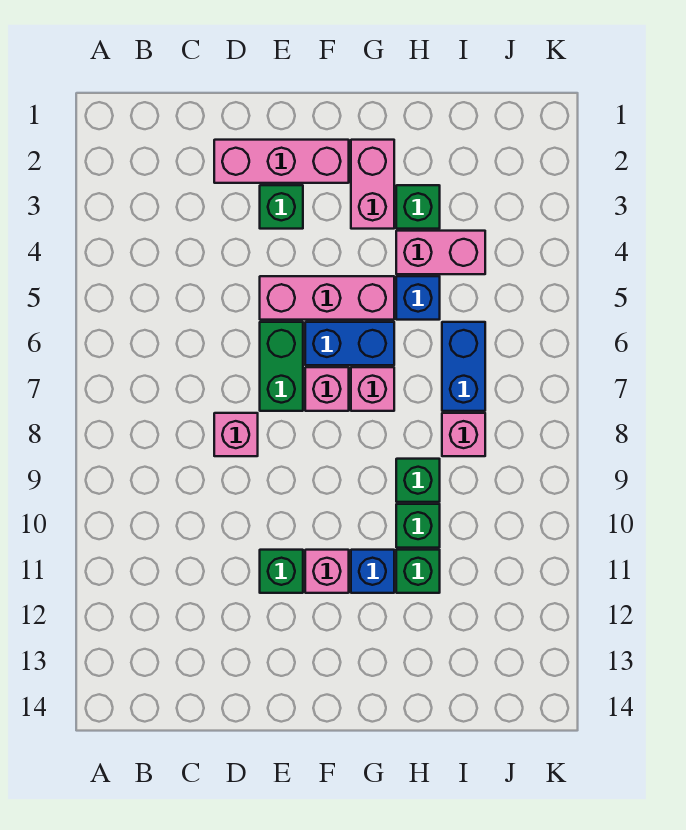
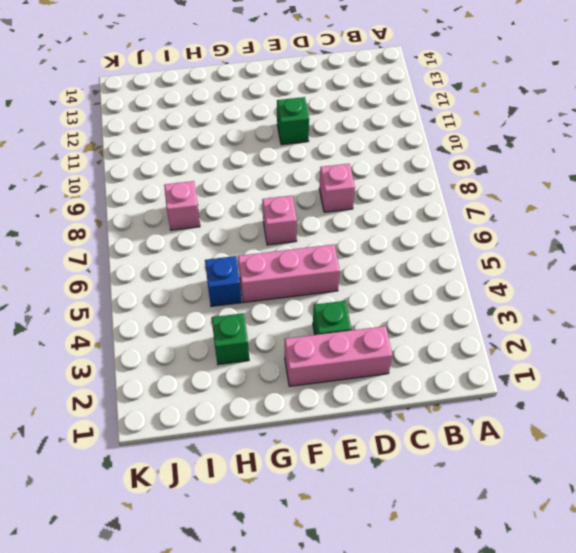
none -> green brick E6:E7 level 1
none -> blue brick F6:G6 level 1
none -> pink brick F11 level 1

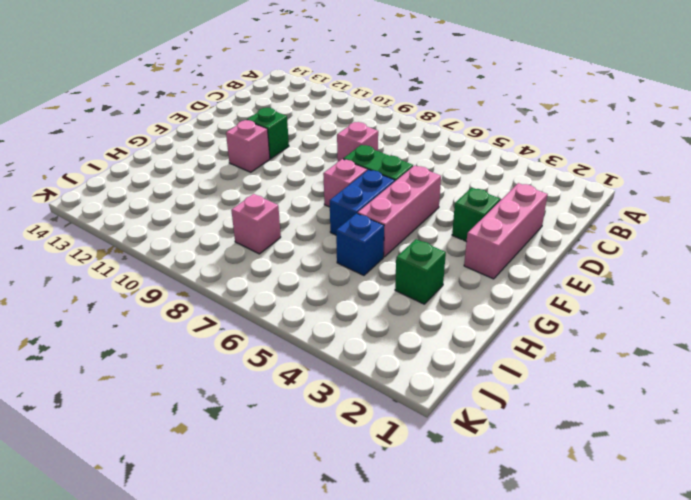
none -> pink brick G2:G3 level 1
none -> pink brick G7 level 1
none -> blue brick G11 level 1

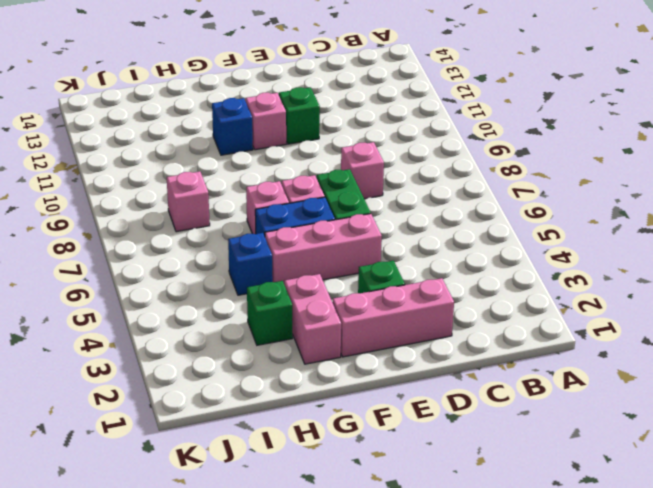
none -> pink brick H4:I4 level 1
none -> green brick H9 level 1
none -> green brick H10 level 1

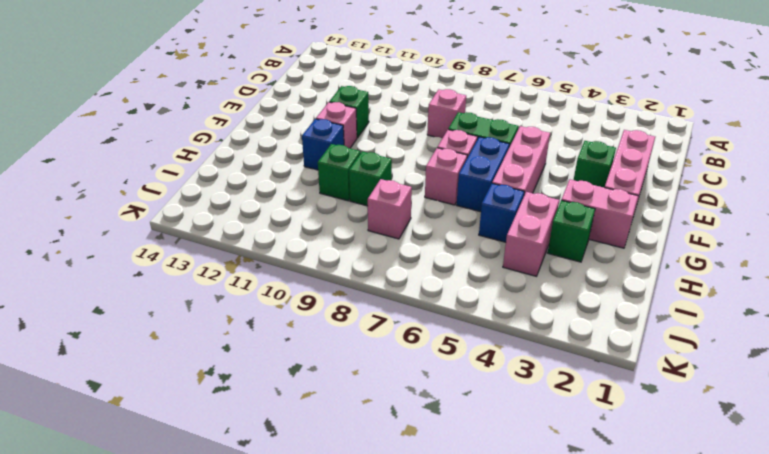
none -> green brick H11 level 1
none -> blue brick I6:I7 level 1

